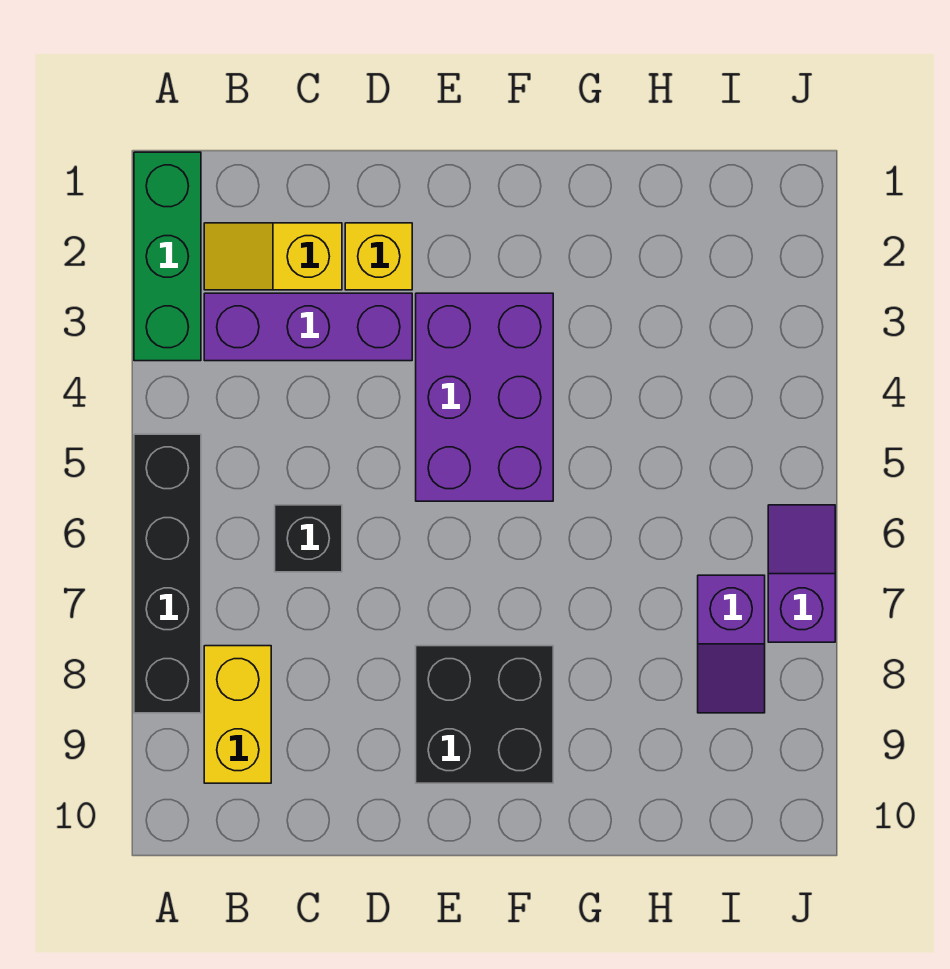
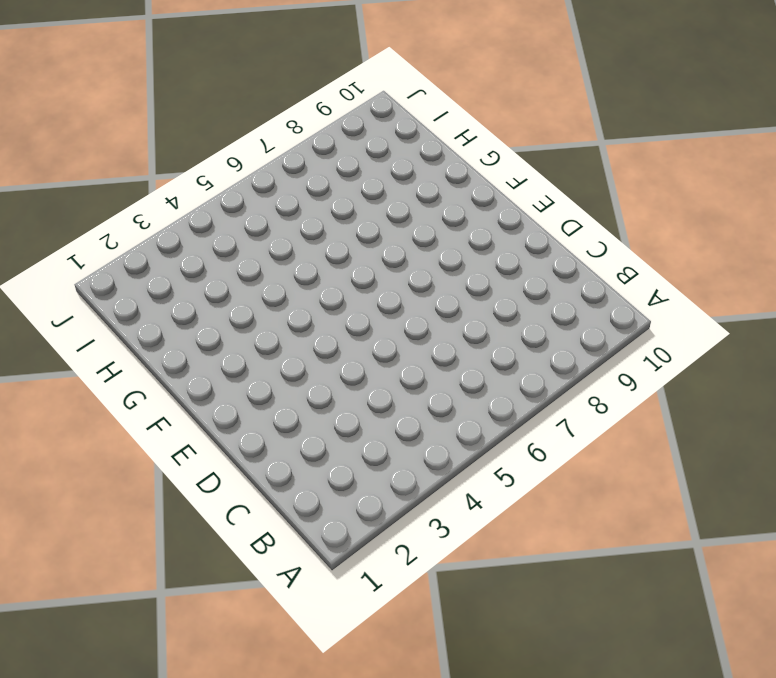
none -> green brick A1:A3 level 1
none -> black brick A5:A8 level 1

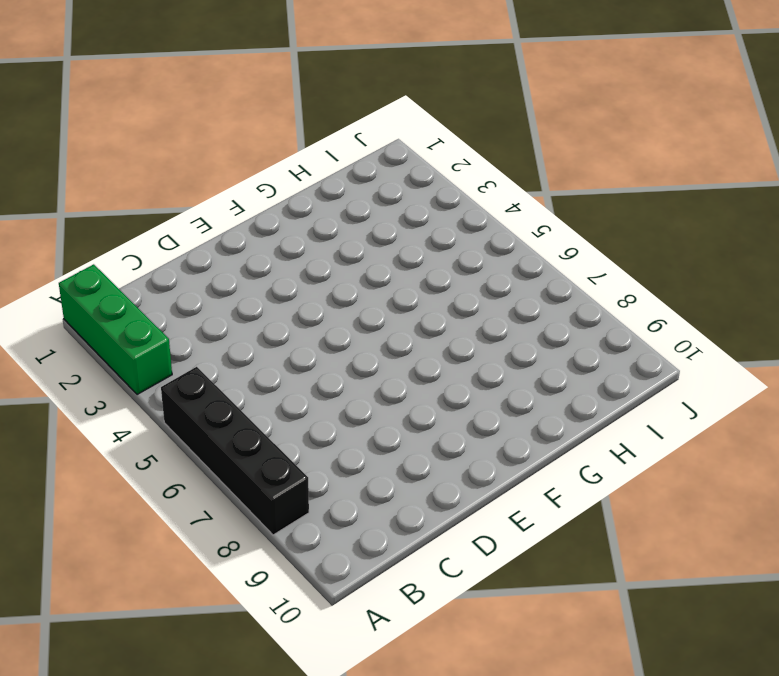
none -> yellow slope B2:C2 level 1 top C
none -> purple brick B3:D3 level 1

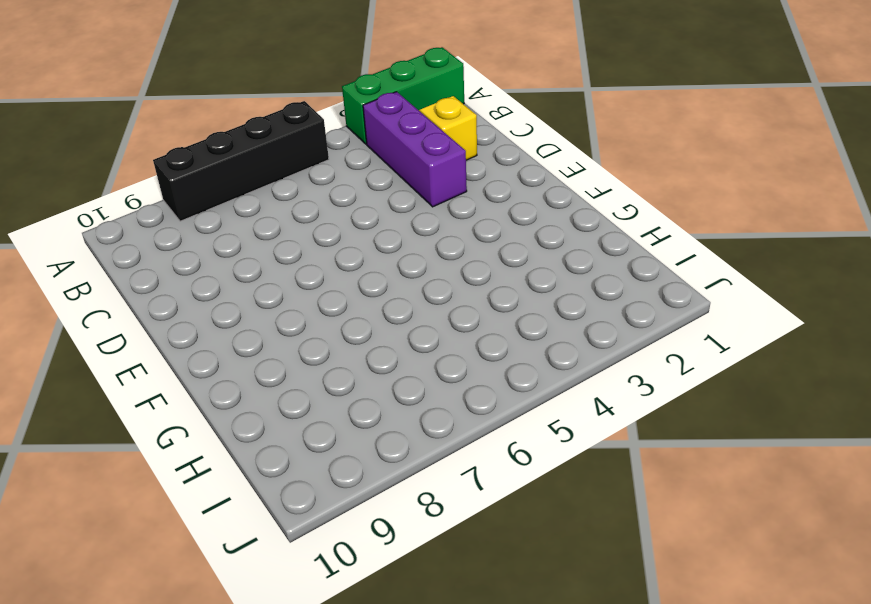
none -> yellow brick B8:B9 level 1
none -> black brick C6 level 1

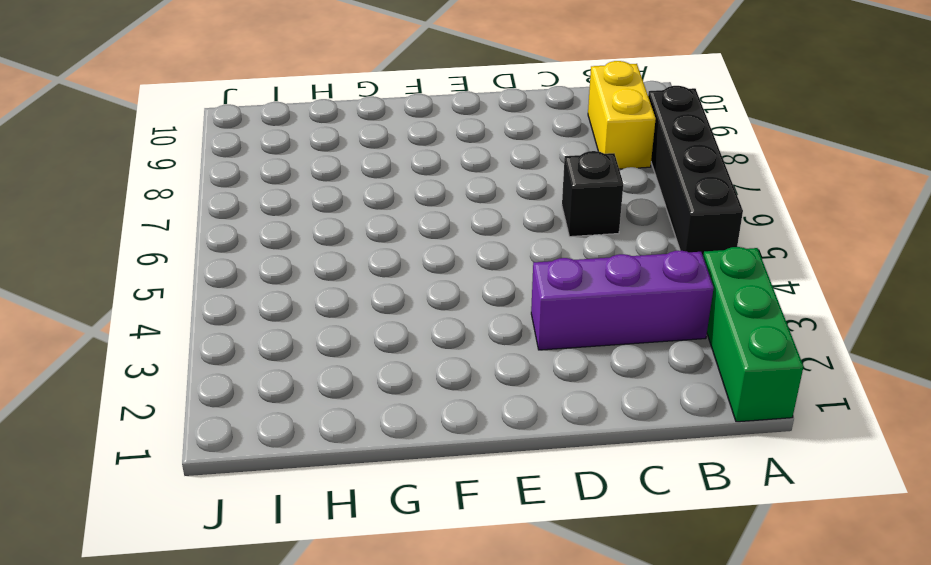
none -> yellow slope B2:C2 level 1 top C
none -> yellow brick D2 level 1

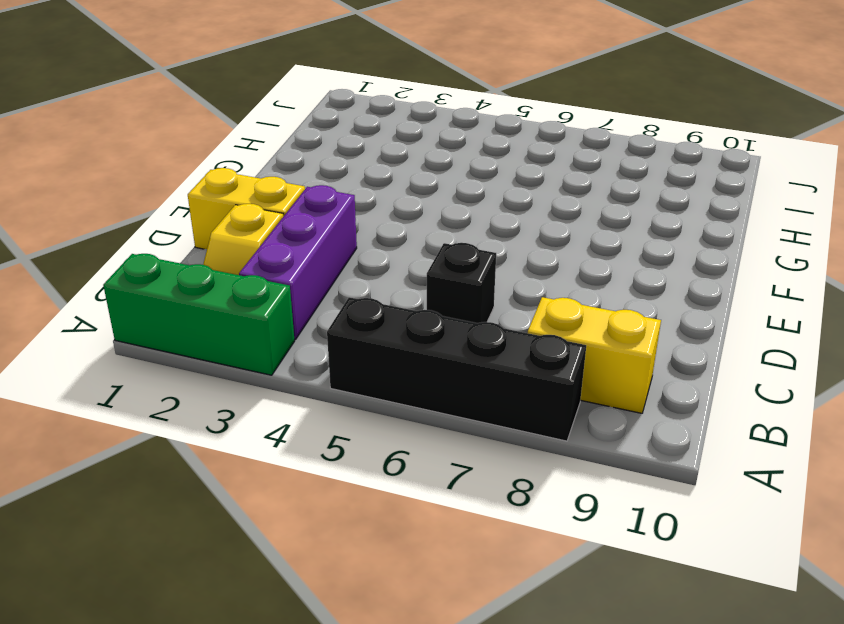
yellow brick D1:D2 level 1 -> yellow brick D2 level 1
none -> purple brick E3:F5 level 1
none -> black brick E8:F9 level 1

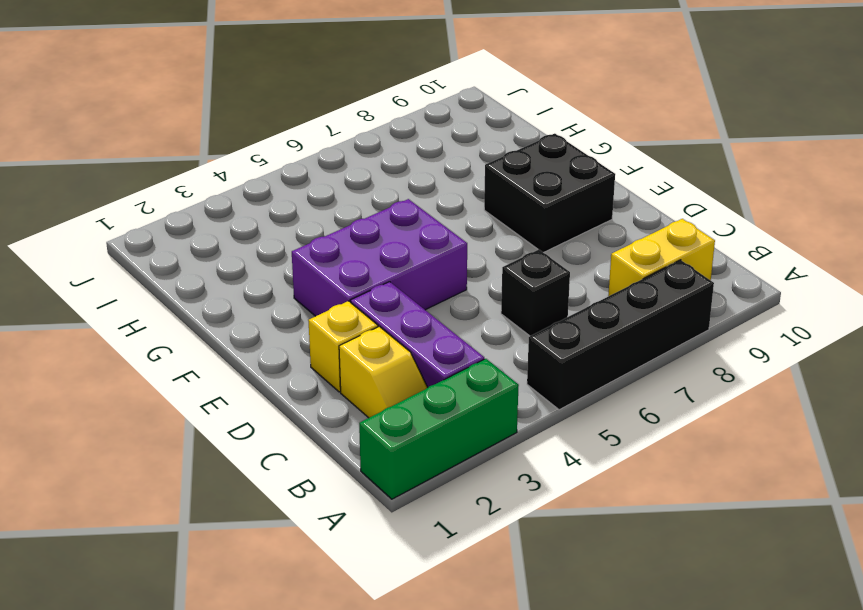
none -> purple slope I7:I8 level 1 top 7
none -> purple slope J6:J7 level 1 top 7

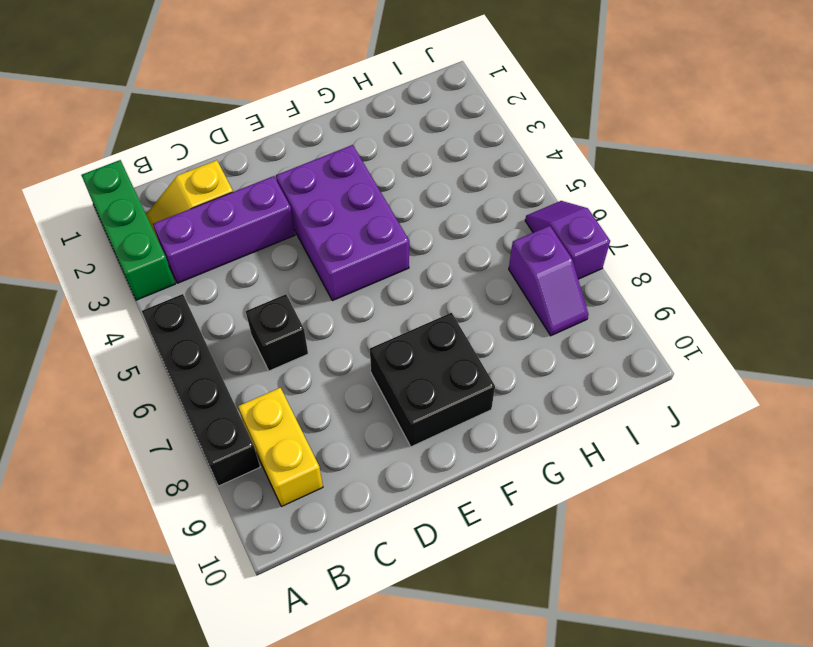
none -> yellow brick D2 level 1

